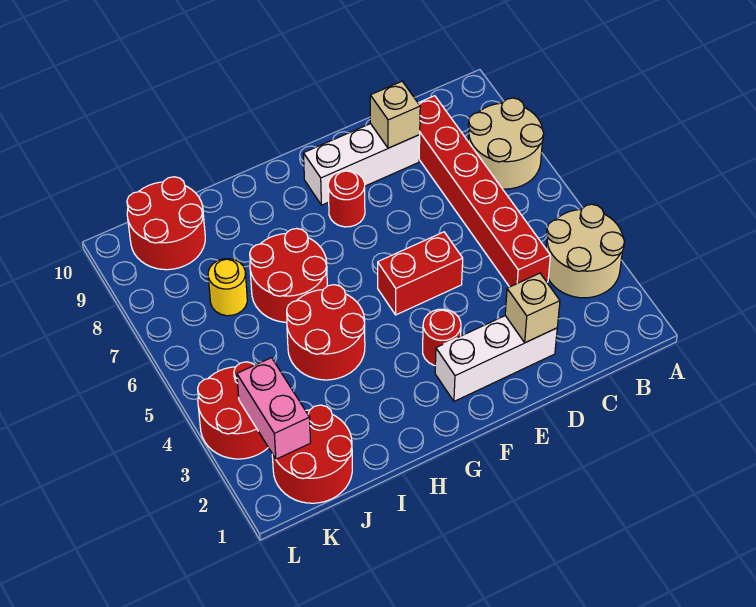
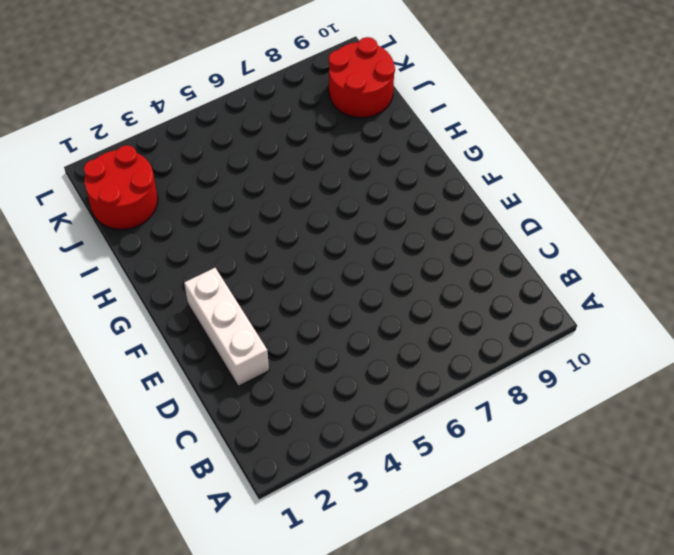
none -> tan round brick A3:B4 level 1
none -> tan round brick A7:B8 level 1
none -> red brick C4:C9 level 1

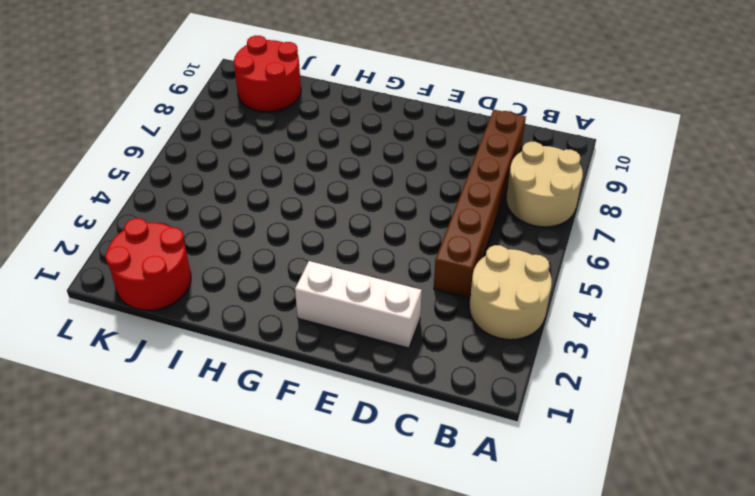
brown brick C4:C9 level 1 -> red brick C4:C9 level 1
none -> white brick D9:F9 level 1
none -> red brick E5:F5 level 1
none -> red round brick F3 level 1

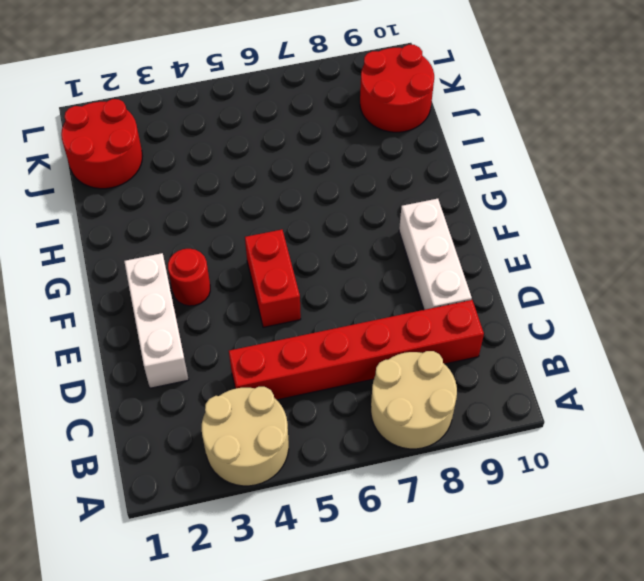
none -> red round brick F8 level 1
none -> red round brick H4:I5 level 1
none -> red round brick H6:I7 level 1

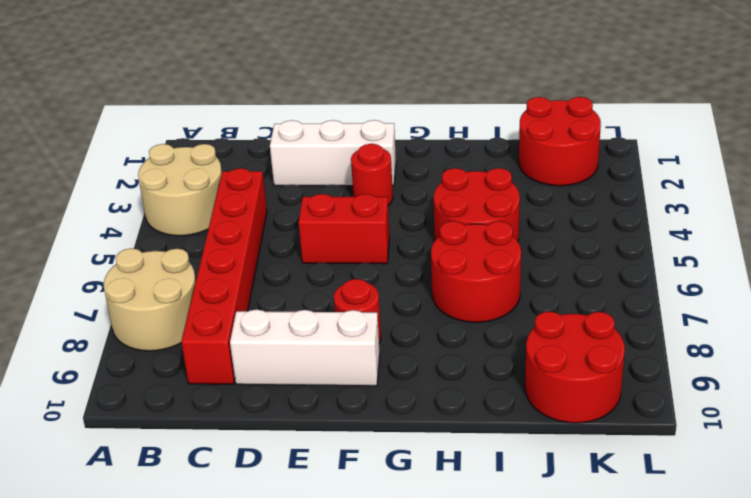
none -> yellow round brick J7 level 1
none -> red round brick K3:L4 level 1
none -> tan brick D2 level 2

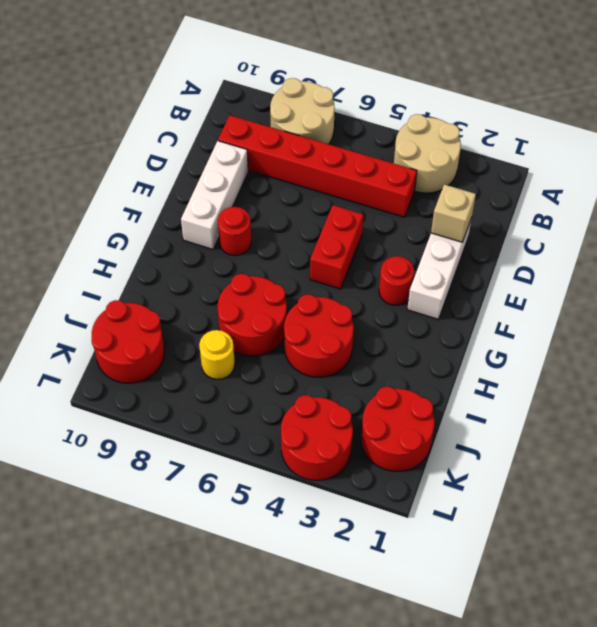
none -> tan brick D9 level 2
none -> pink brick K2:K3 level 2

